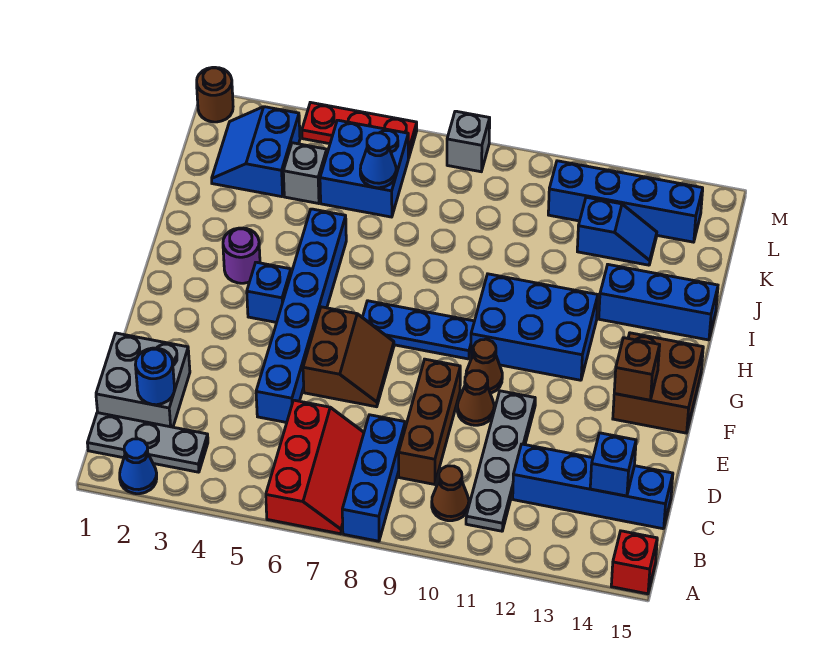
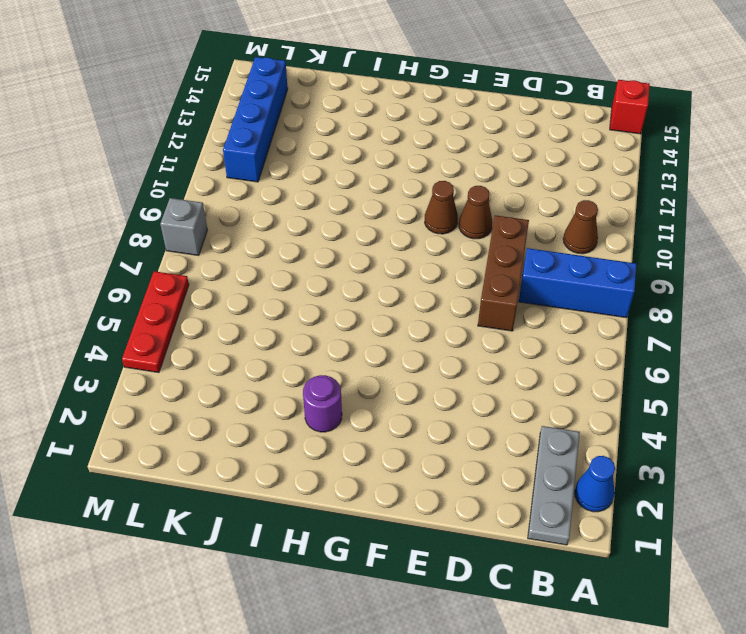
brown brick D7:D9 level 1 -> brown brick C9:E9 level 1
none -> red slope A6:C7 level 1 top 6
none -> grey plate B11:E11 level 1
none -> grey brick C1:D2 level 1
none -> blue brick C12:C15 level 1

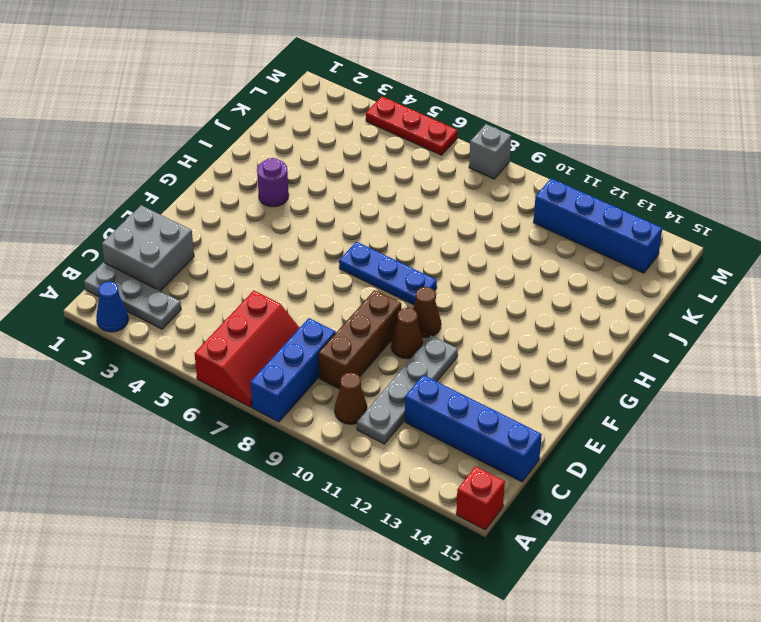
none -> blue brick D5:I5 level 1
none -> brown slope E6:F7 level 1 top 6
none -> brown brick F14:G15 level 1
none -> blue brick G4 level 1

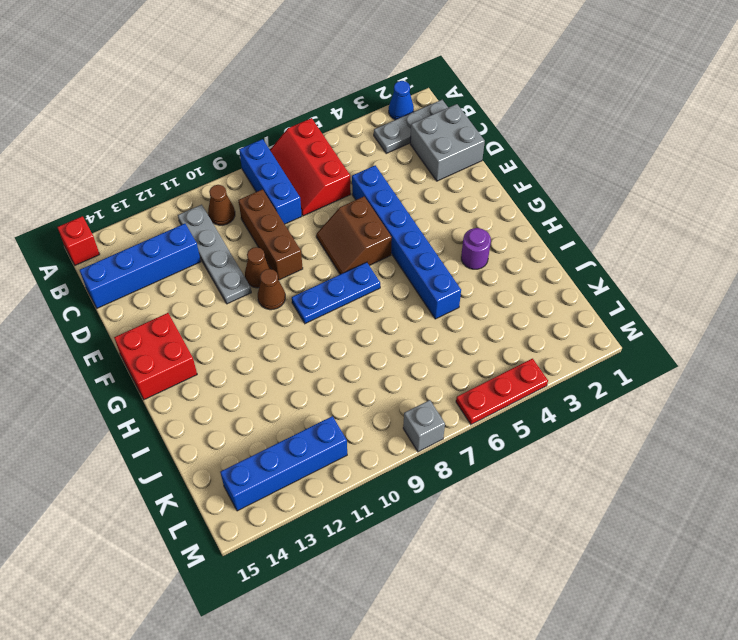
red brick F14:G15 level 1 -> brown brick F14:G15 level 1
none -> blue brick G4 level 1
none -> blue brick G10:H12 level 1
none -> blue brick I13:I15 level 1
none -> blue slope K2:L3 level 1 top 3

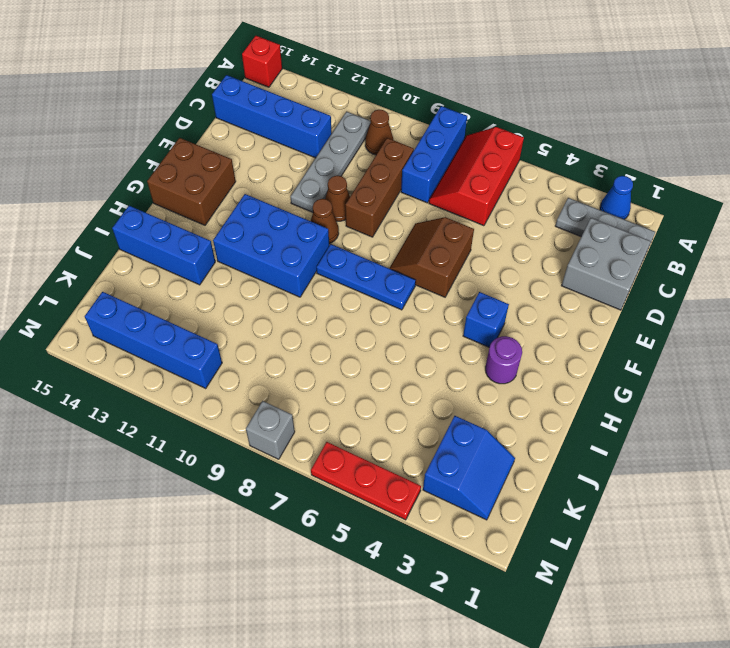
none -> blue brick D5:I5 level 1
none -> grey brick K4 level 1
none -> blue brick K5:L6 level 1
none -> blue slope K12:K13 level 1 top 12

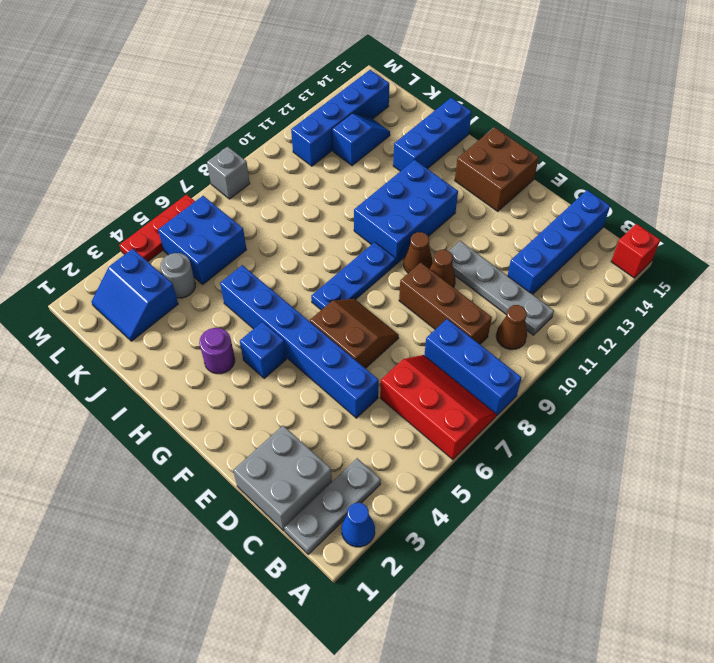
grey round brick K4 level 1 -> grey brick K4 level 1
none -> brown round brick M1 level 1
none -> blue round brick C2 level 2
none -> blue brick C14 level 2
none -> brown brick F14 level 2

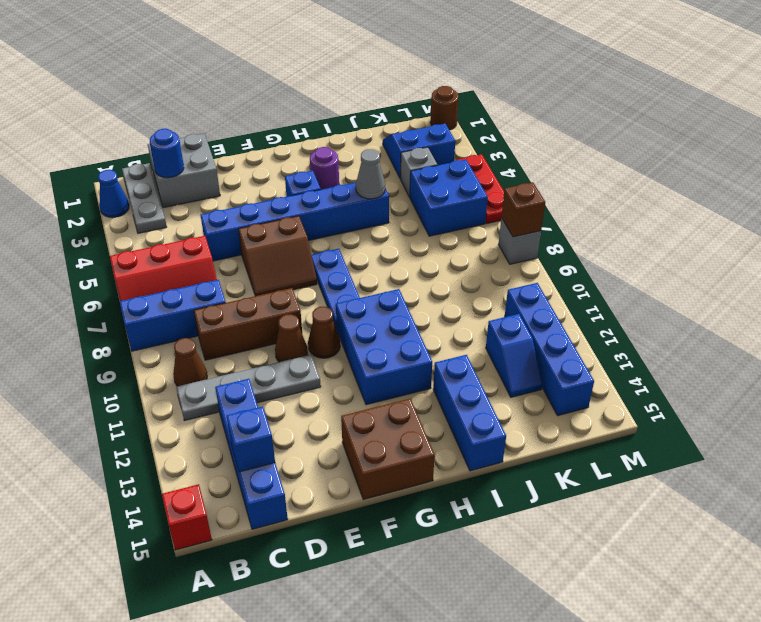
grey cone I5 level 2 -> none
brown brick M8 level 2 -> brown brick F14 level 2
none -> blue cone K6 level 2

